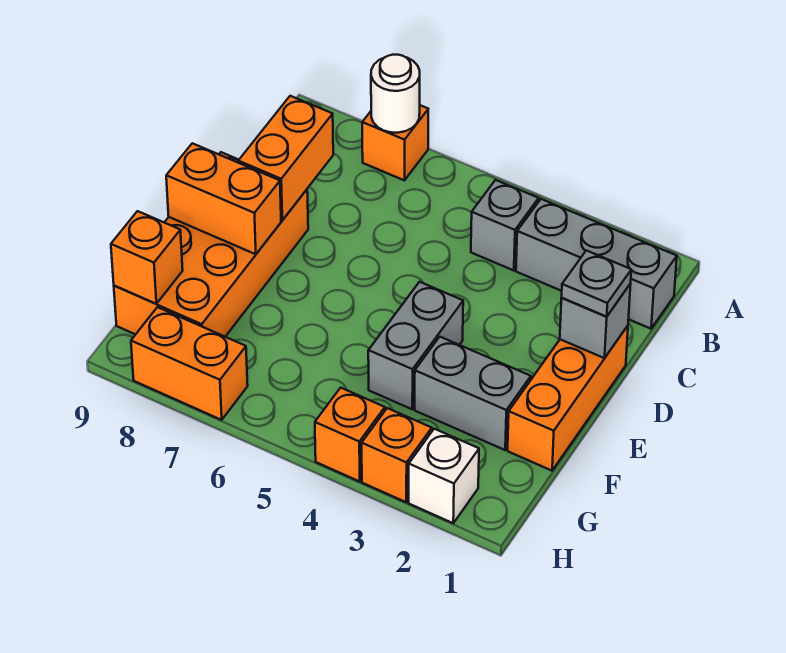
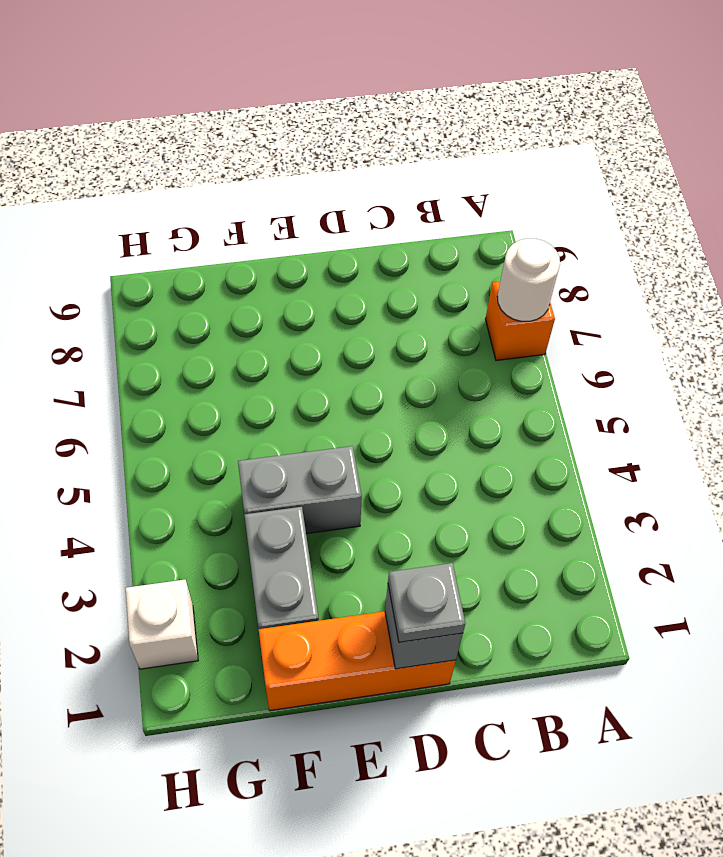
none -> grey brick B1:B3 level 1
none -> grey brick B4 level 1
none -> orange brick D8:G9 level 1

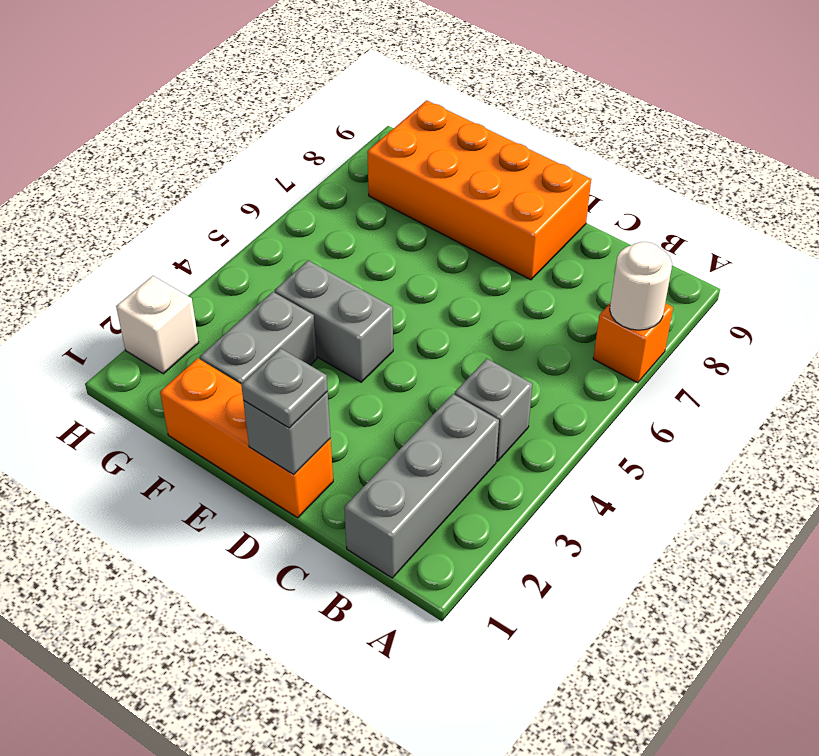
none -> orange brick H3 level 1
none -> orange brick H4 level 1
none -> orange brick H7:H8 level 1

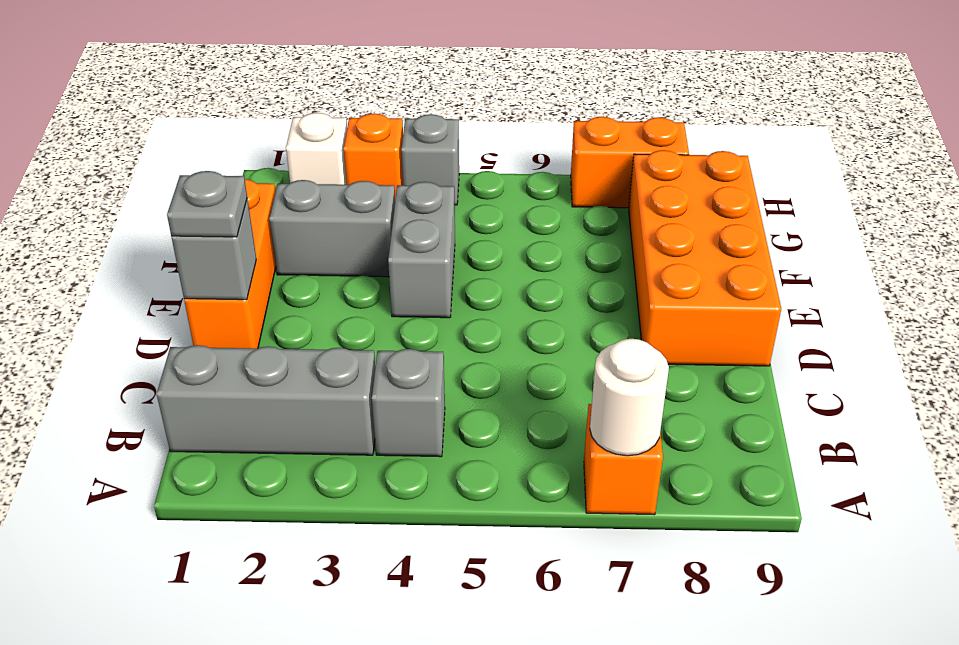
grey brick H4 level 1 -> orange brick H4 level 1
none -> orange brick C8:D8 level 2
none -> orange brick E8:E9 level 2
none -> orange brick G9 level 2

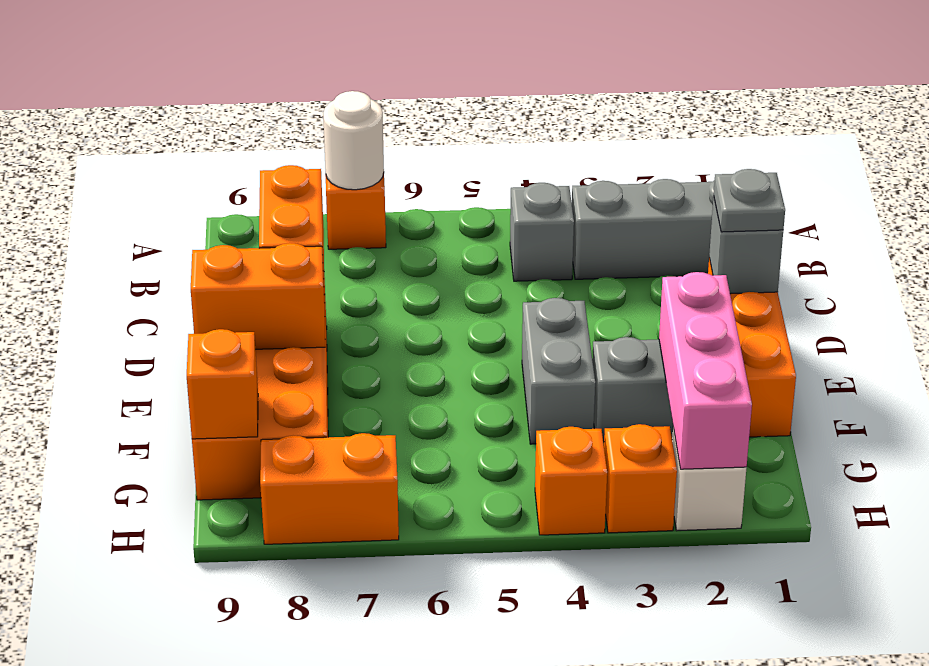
pink brick F2:H2 level 2 -> none

